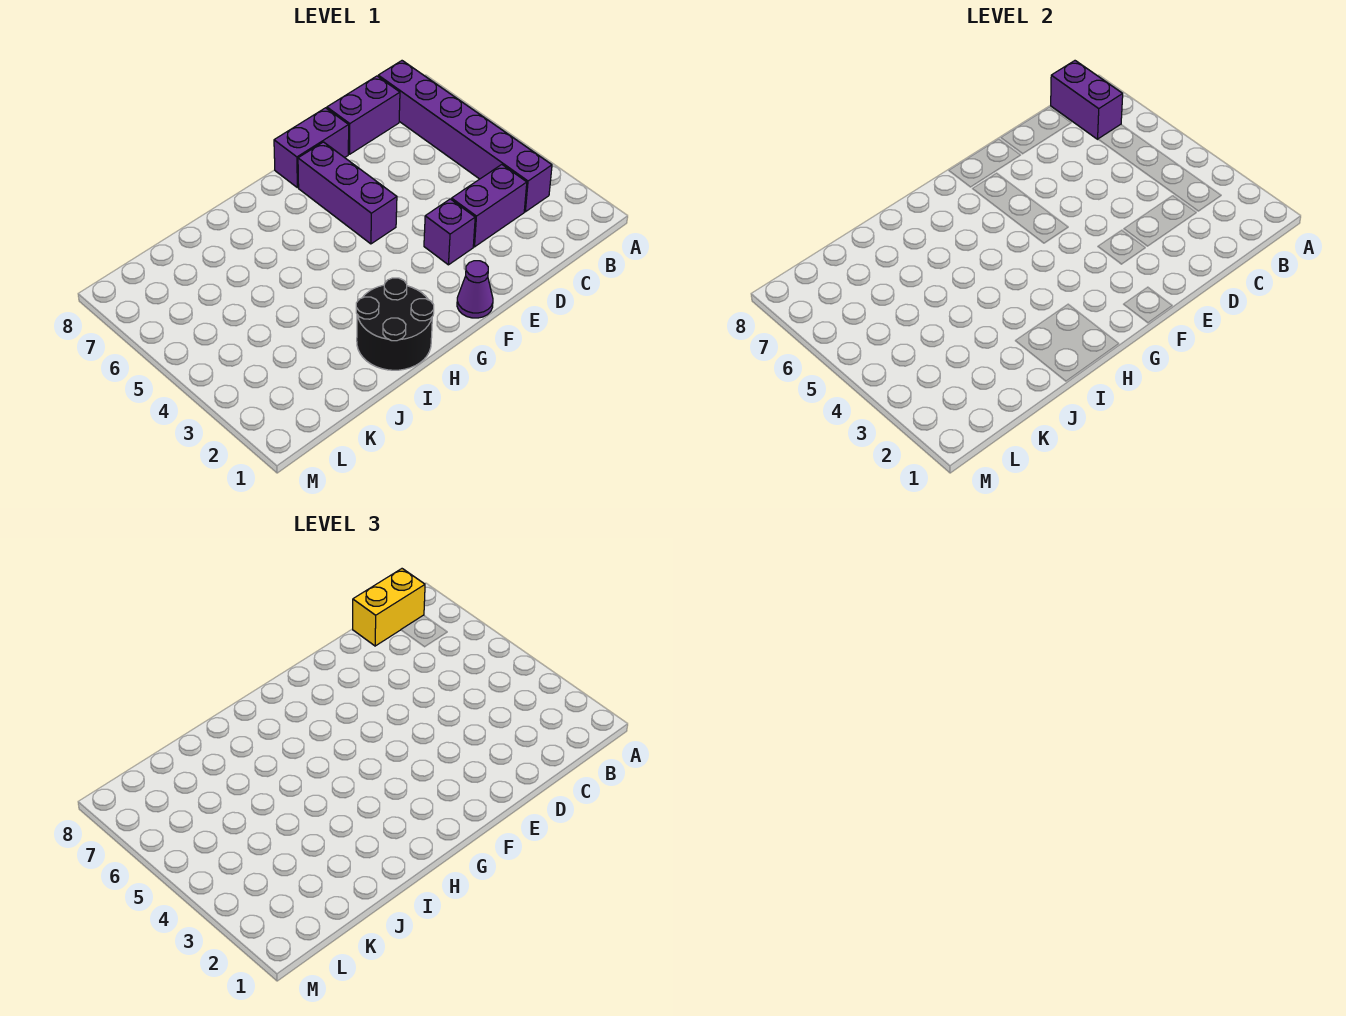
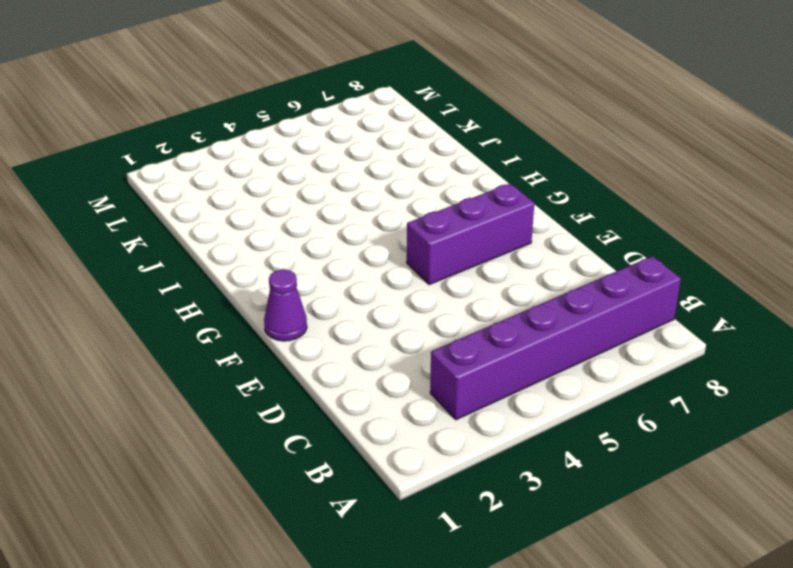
none -> purple brick C3:D3 level 1
none -> purple brick C8:D8 level 1

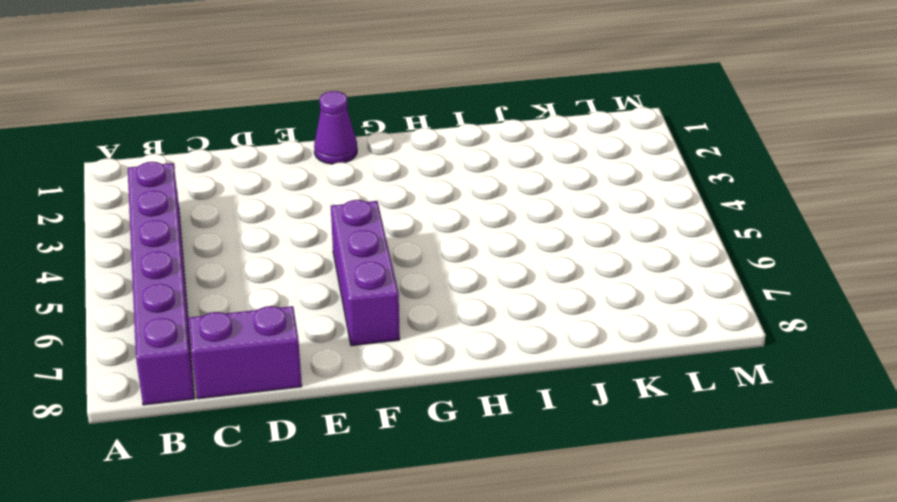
none -> purple brick C3:D3 level 1
none -> purple brick E3 level 1

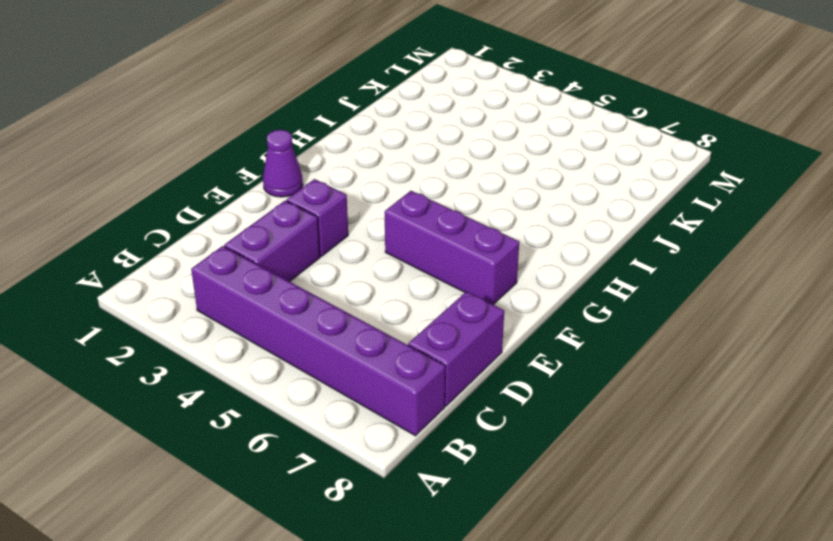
none -> purple brick E8:F8 level 1
none -> black round brick H1:I2 level 1

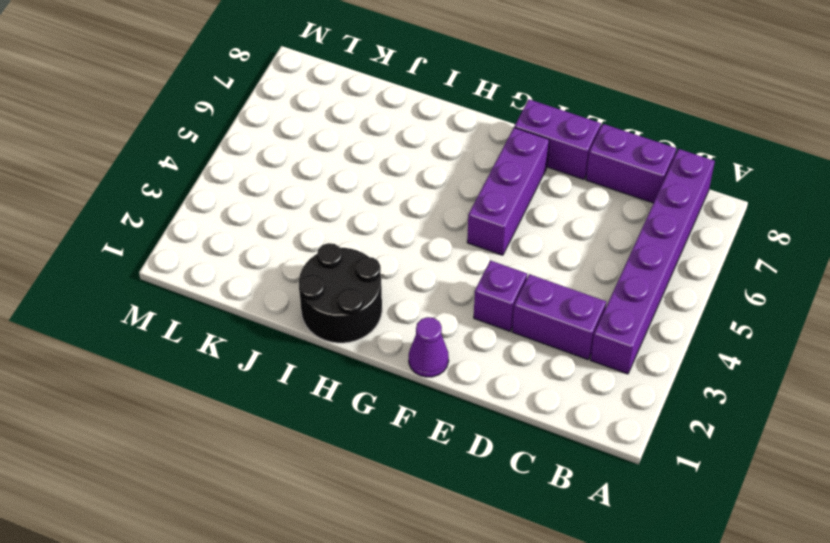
none -> purple brick B7:B8 level 2
none -> yellow brick B8:C8 level 3

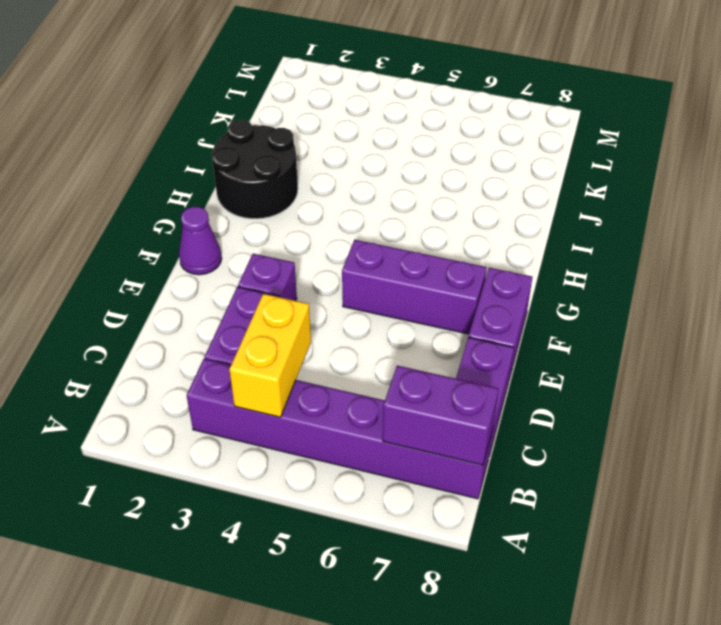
yellow brick B4:C4 level 2 -> yellow brick B8:C8 level 3

